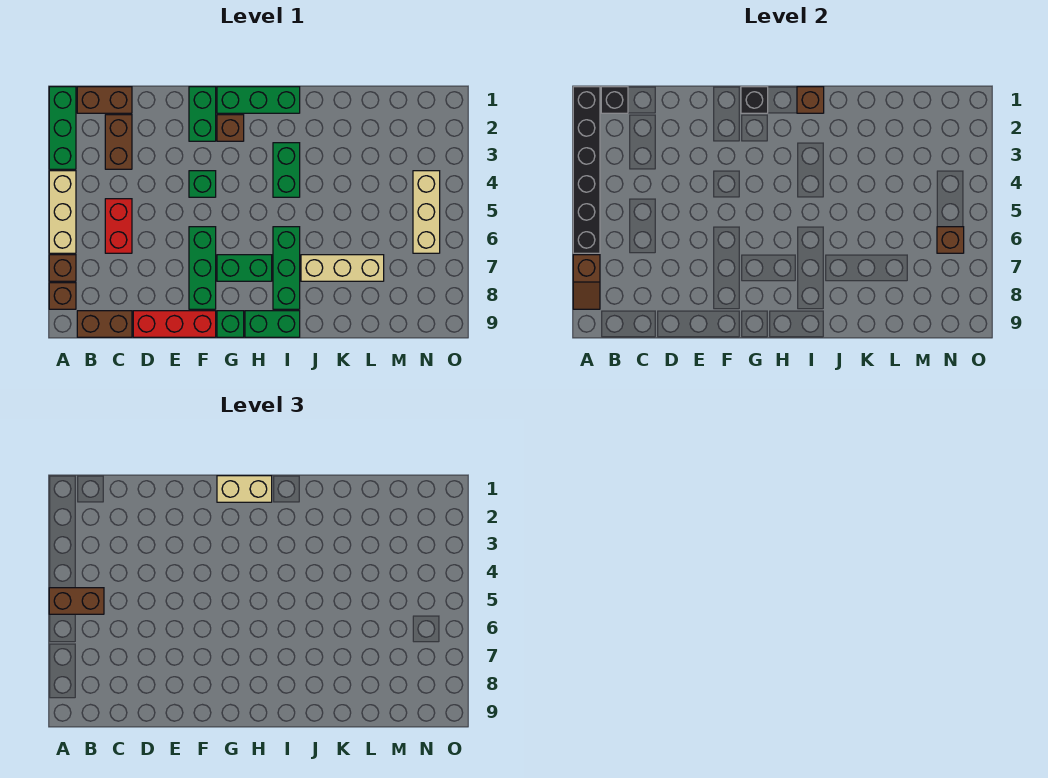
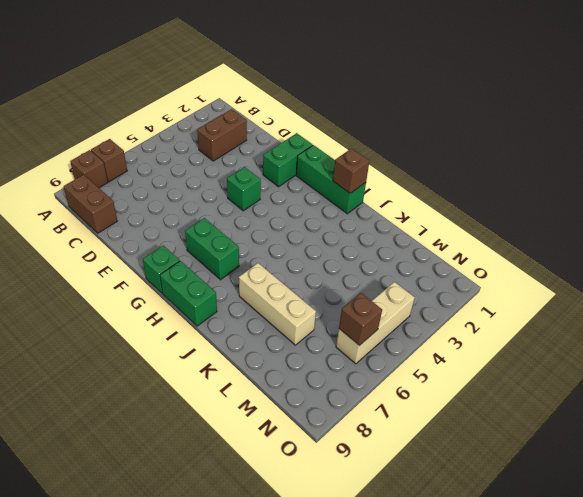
none -> green brick A1:A3 level 1
none -> tan brick A4:A6 level 1
none -> brown brick B1:C1 level 1

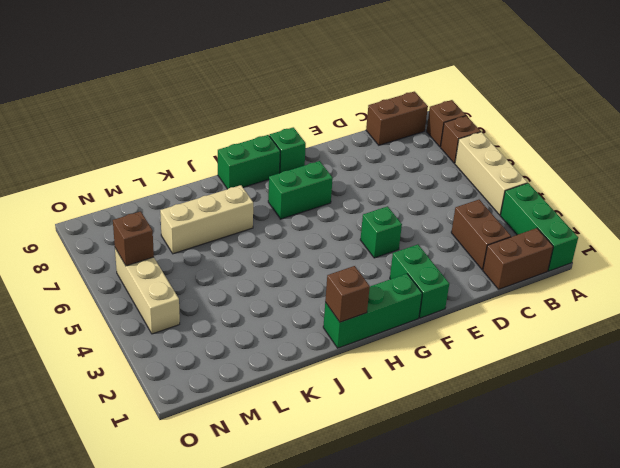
none -> red brick C5:C6 level 1
none -> red brick D9:F9 level 1
none -> green brick F6:F8 level 1

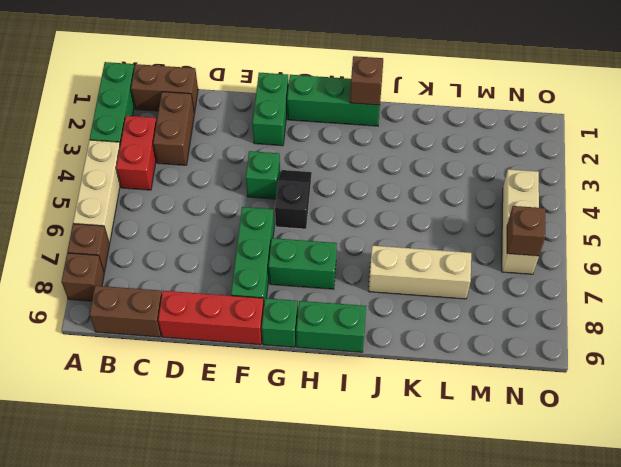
red brick B3:B4 level 1 -> red brick C5:C6 level 1
black slope G4:G5 level 1 top 5 -> none
none -> brown brick G2 level 1
none -> green brick I3:I4 level 1
none -> green brick I6:I8 level 1

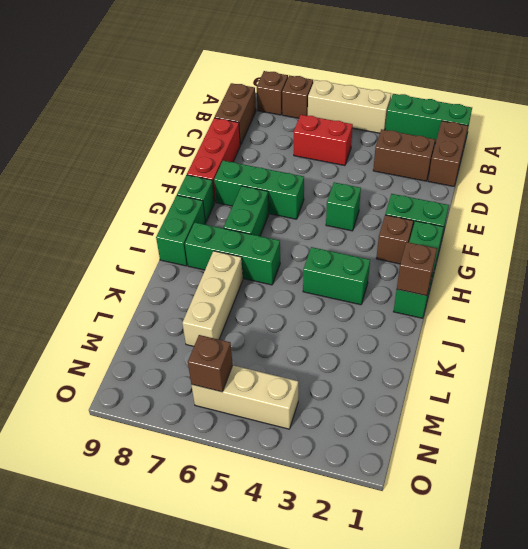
none -> black brick A1:A6 level 2
none -> brown slope A7:A8 level 2 top 7
none -> black brick B1 level 2

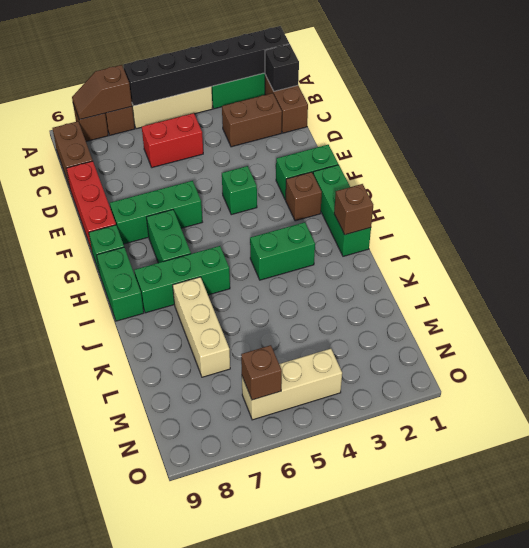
none -> black brick G1 level 2
none -> brown brick A5:B5 level 3
none -> tan brick G1:H1 level 3

